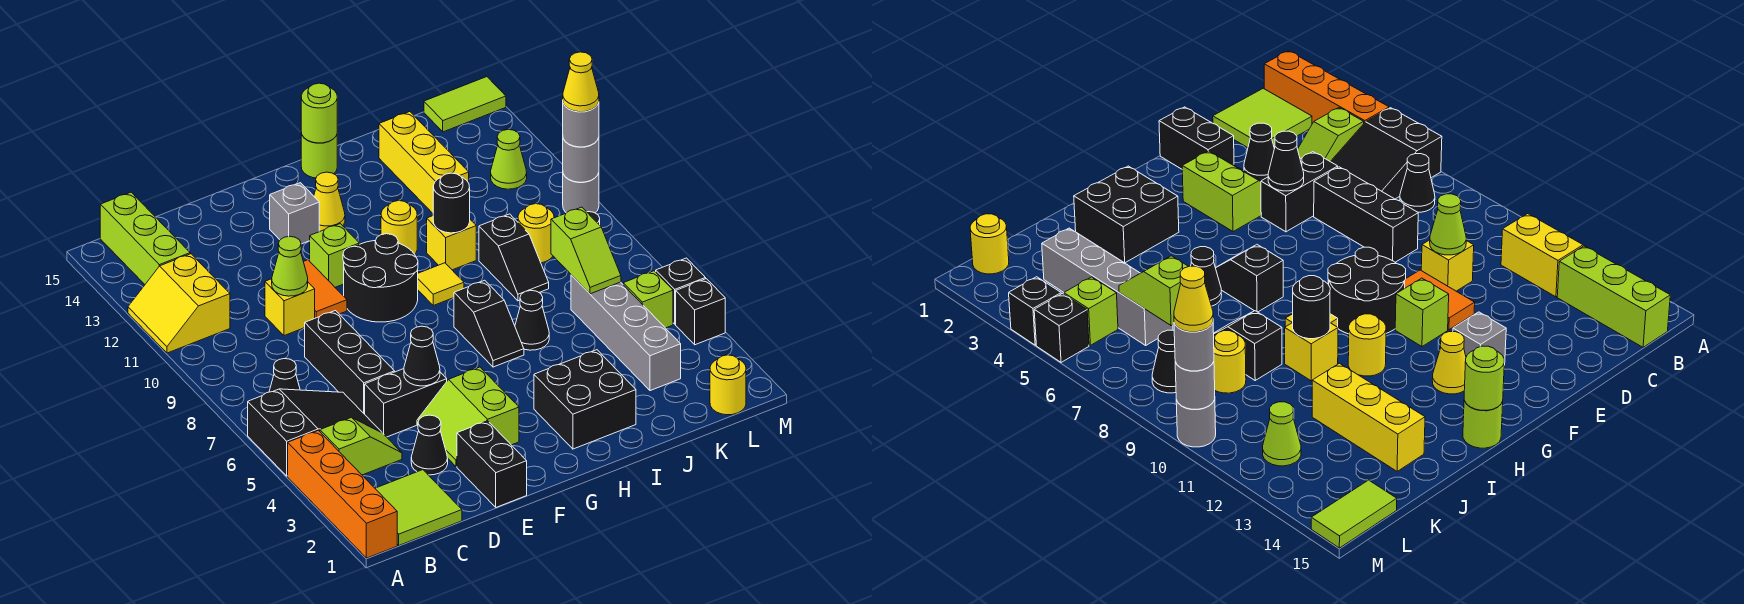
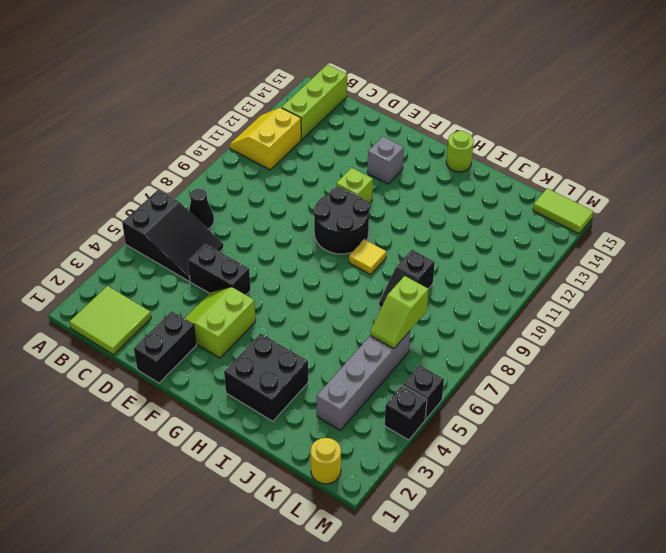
none -> orange brick A1:A4 level 1
none -> lime slope B4:C4 level 1 top B
none -> black cone D3 level 1
none -> black brick D6:D8 level 1

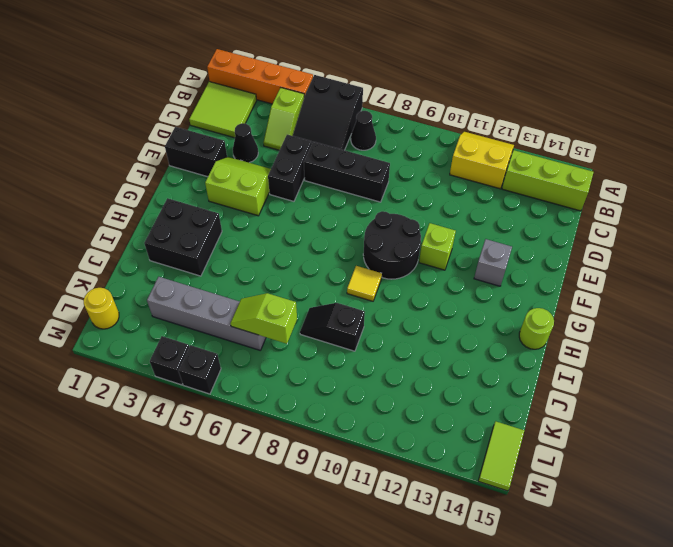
none -> yellow brick D10 level 1
none -> orange tile E10:E11 level 1
none -> yellow cone G13 level 1
none -> black slope H6:H7 level 1 top 7

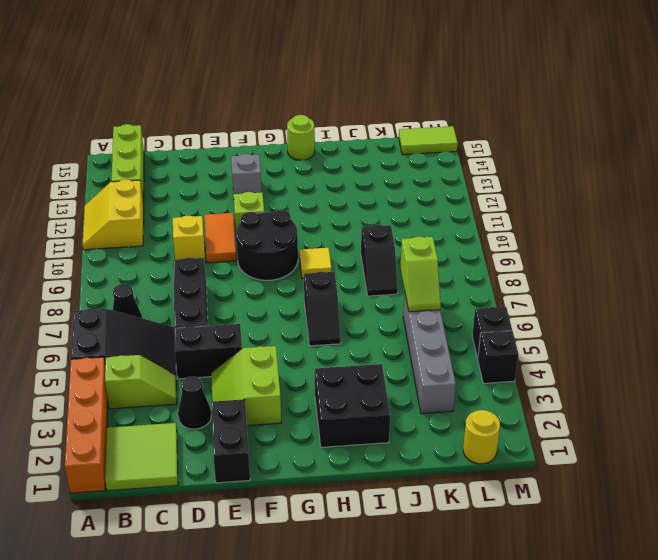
none -> yellow cone G13 level 1
none -> yellow round brick H11 level 1
none -> black cone I6 level 1
none -> yellow brick I10 level 1

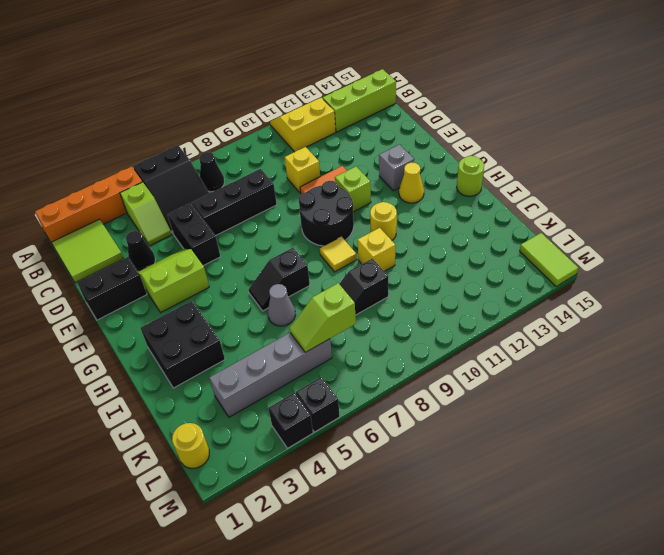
grey cone I6 level 1 -> black cone I6 level 1
none -> yellow brick J12:J14 level 1
none -> yellow round brick K9 level 1
none -> lime brick L5 level 1
none -> black cone L8 level 1

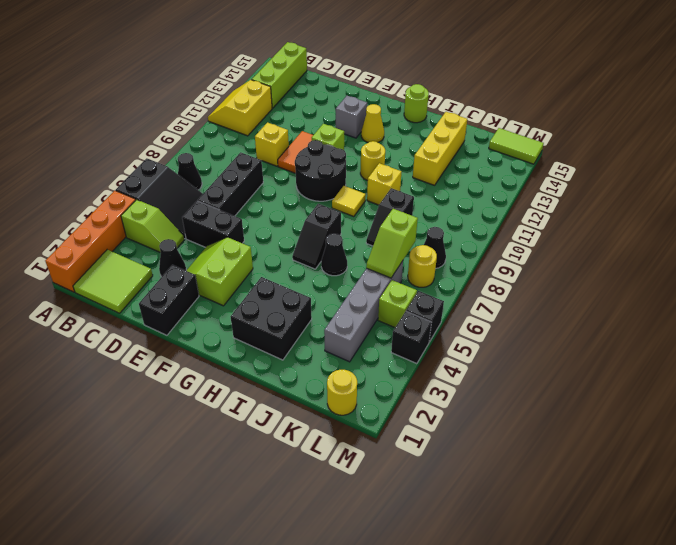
yellow round brick L7 level 1 -> yellow round brick K9 level 1
none -> lime cone L12 level 1
none -> grey round brick M10 level 1
none -> lime cone D10 level 2
none -> black cone E5 level 2

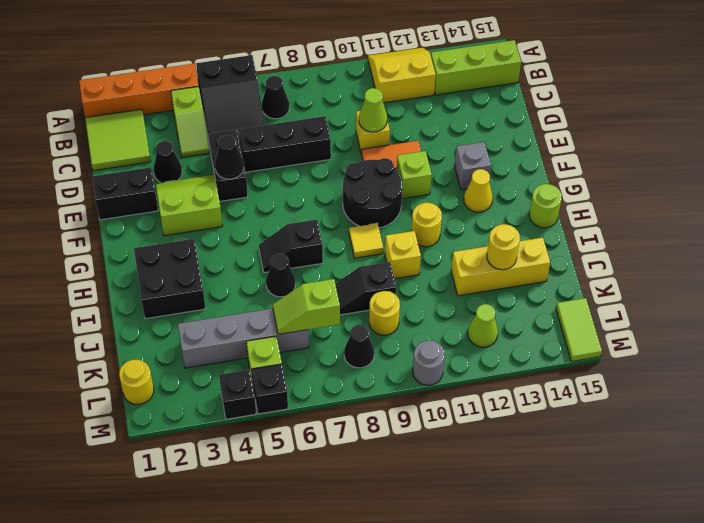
yellow round brick J13 level 2 -> none
none -> lime round brick H15 level 2
none -> black round brick I10 level 2
none -> grey round brick M10 level 2
none -> grey round brick M10 level 3

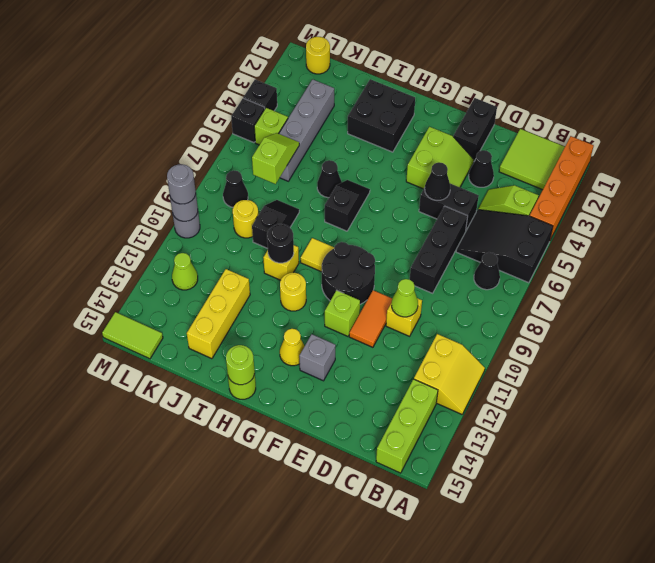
none -> yellow cone M10 level 4

